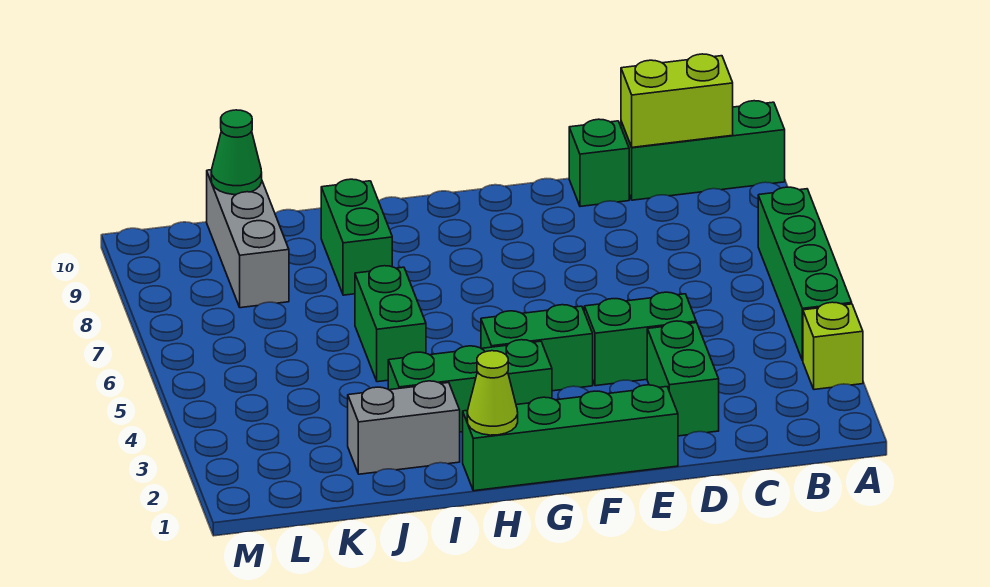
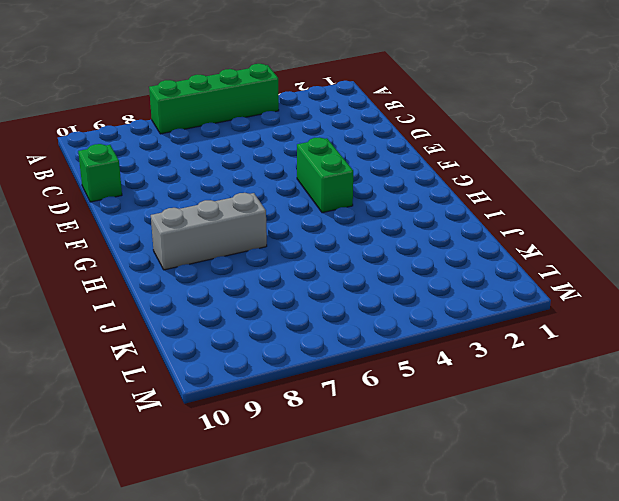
grey brick H7:H9 level 1 -> grey brick K8:K10 level 1
none -> lime brick A3 level 1
none -> green brick A10:C10 level 1
none -> green brick D2:D3 level 1

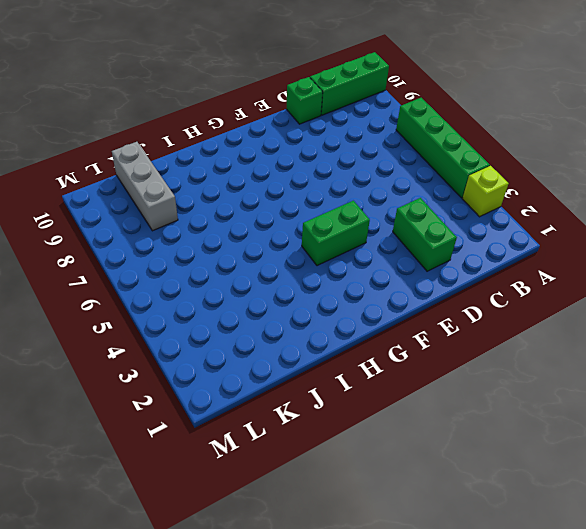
none -> green brick D4:E4 level 1
none -> green brick E1:H1 level 1
none -> green brick G3:I3 level 1

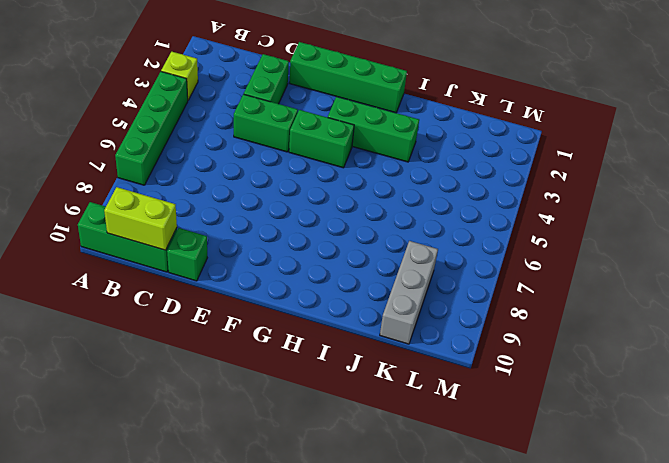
none -> grey brick I2:J2 level 1
none -> green brick I5:I6 level 1
none -> green brick I8:I9 level 1

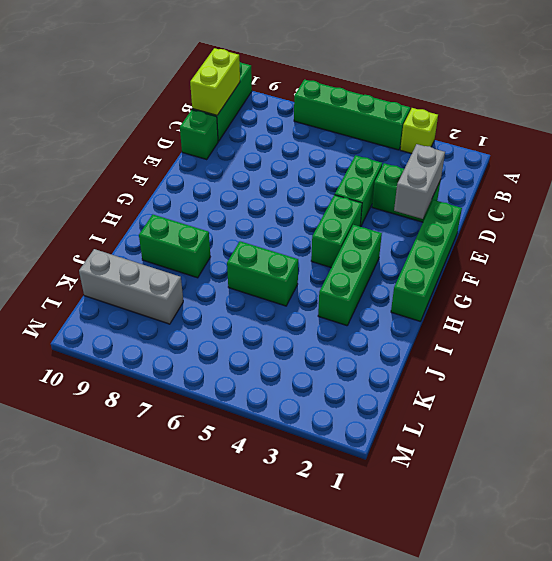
grey brick D2:E2 level 2 -> grey brick I2:J2 level 1
none -> lime cone H1 level 2
none -> green cone K10 level 2

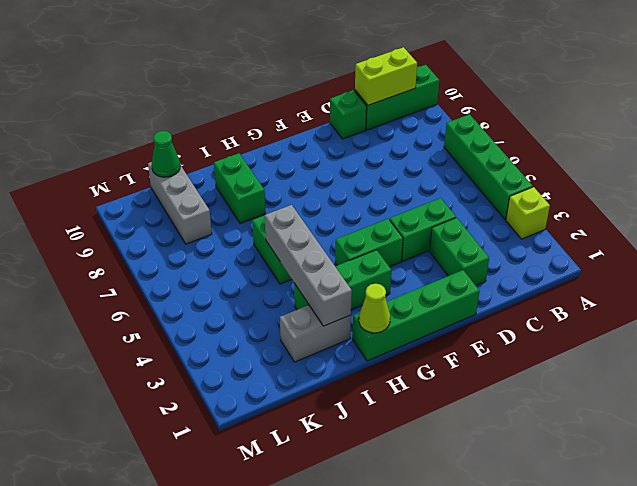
grey brick I2:I5 level 2 -> none

